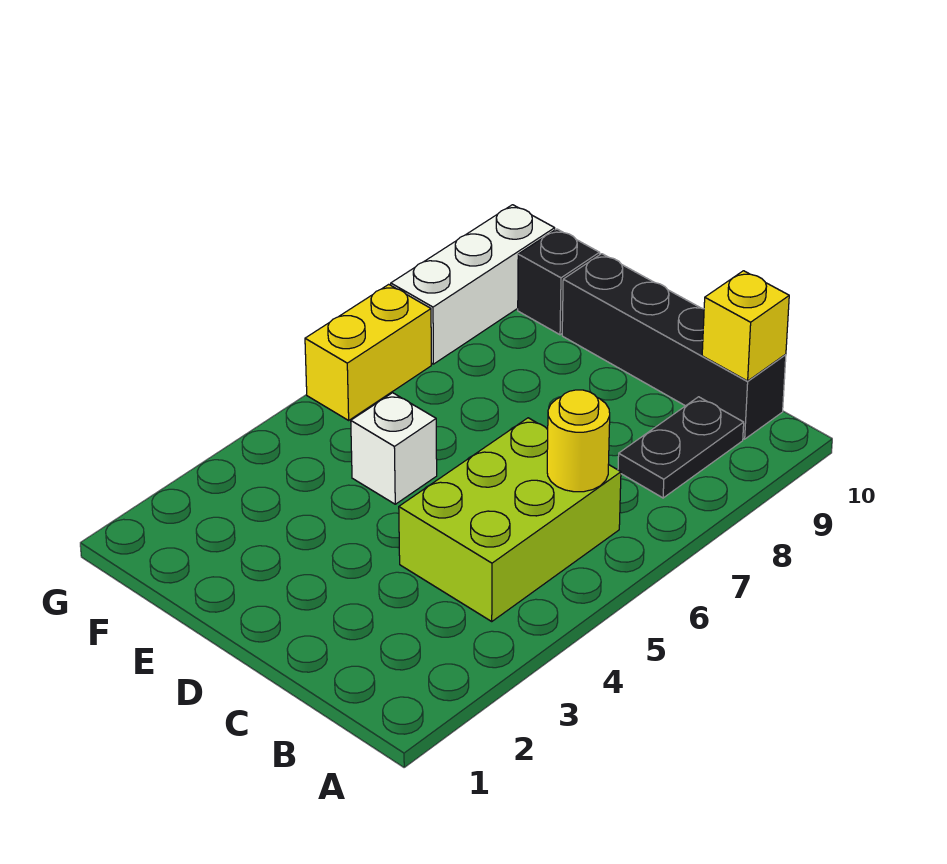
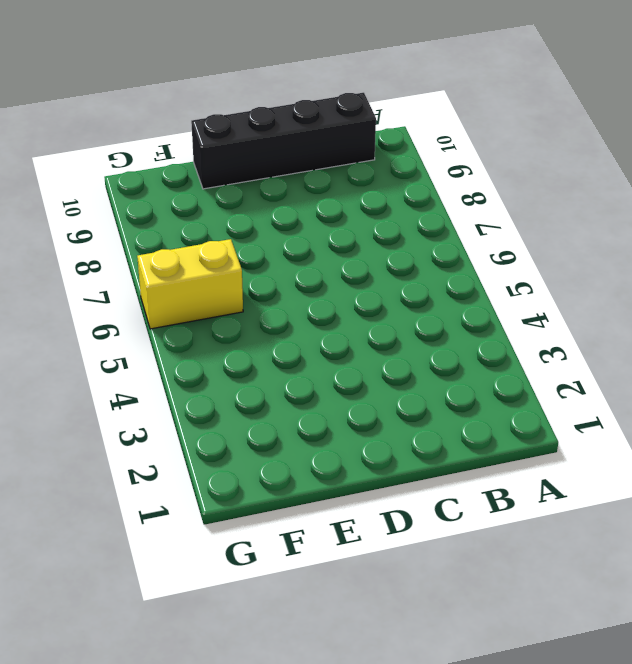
yellow brick F6:G6 level 1 -> yellow brick G6:G7 level 1
none -> lime brick B4:C6 level 1
none -> black plate B8:B9 level 1

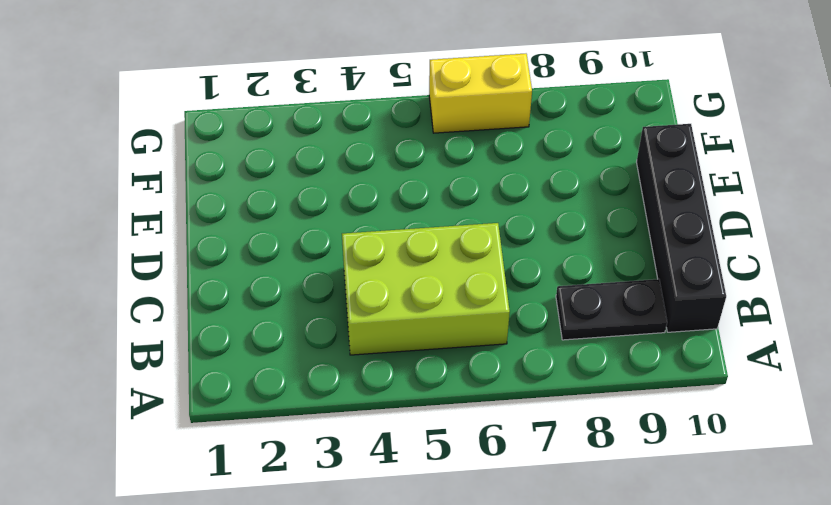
none -> white brick E5 level 1
none -> black brick F10 level 1

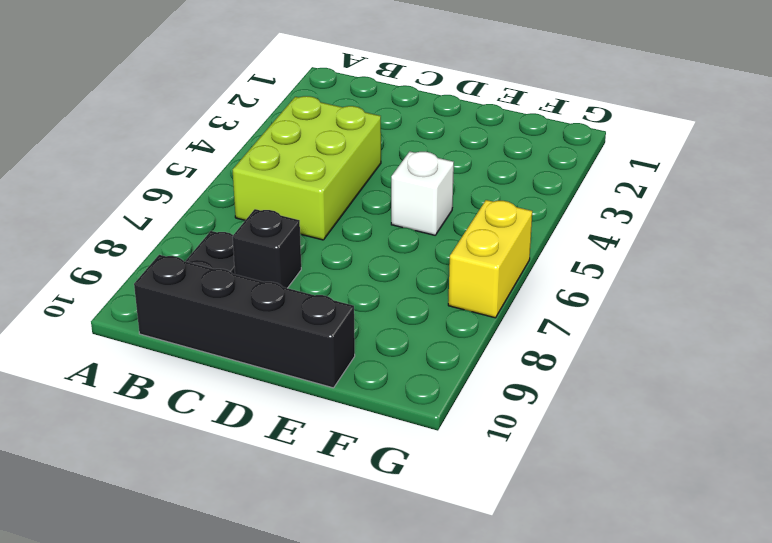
black brick C8 level 1 -> black brick F10 level 1
none -> white brick G8:G10 level 1
none -> yellow round brick B6 level 2

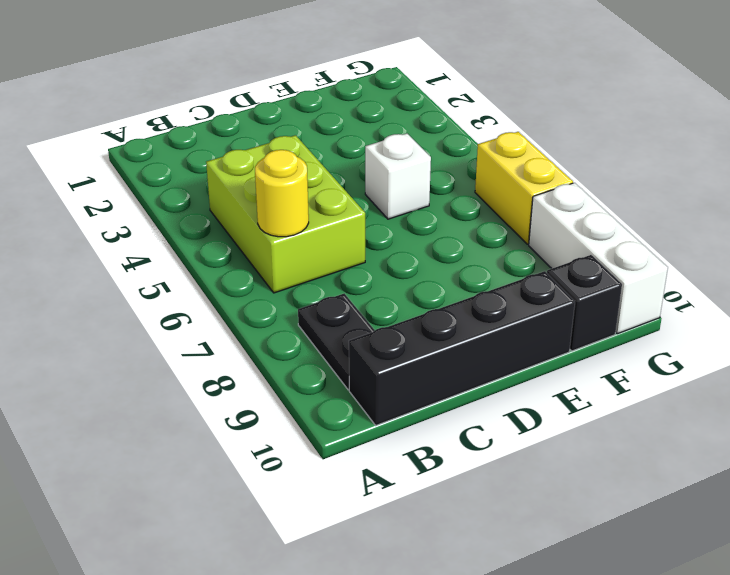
none -> yellow brick B10 level 2

